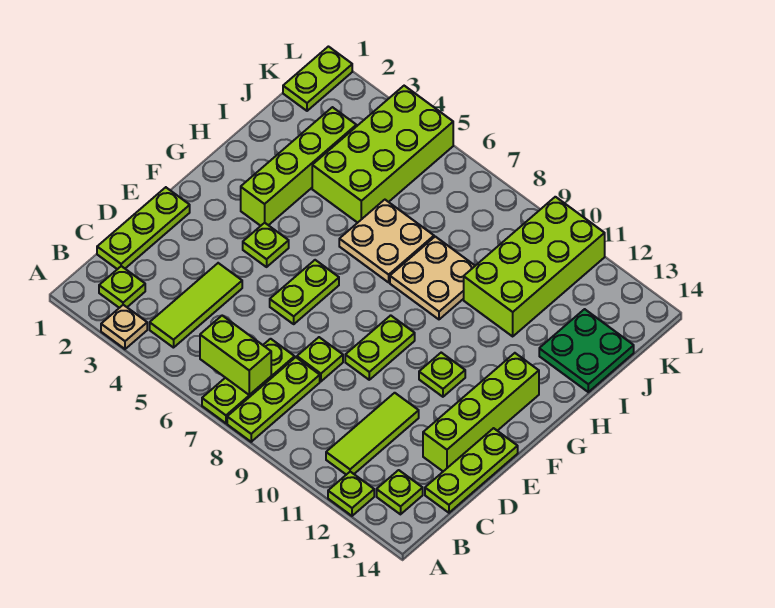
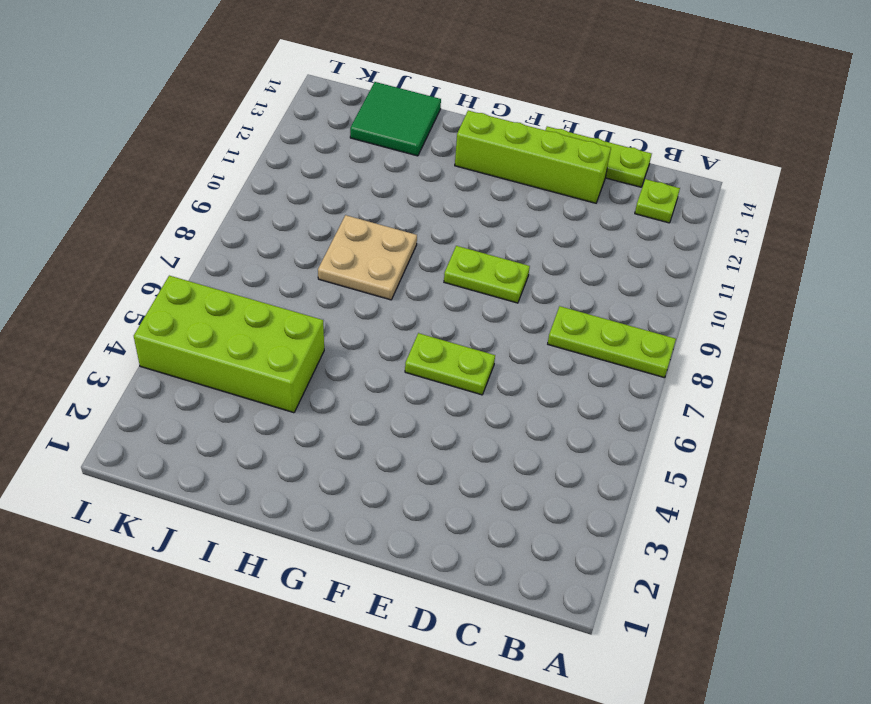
green tile I13:J14 level 1 -> green plate I13:J14 level 1
none -> tan plate A3 level 1
none -> lime plate A7:C7 level 1
none -> lime plate A12 level 1

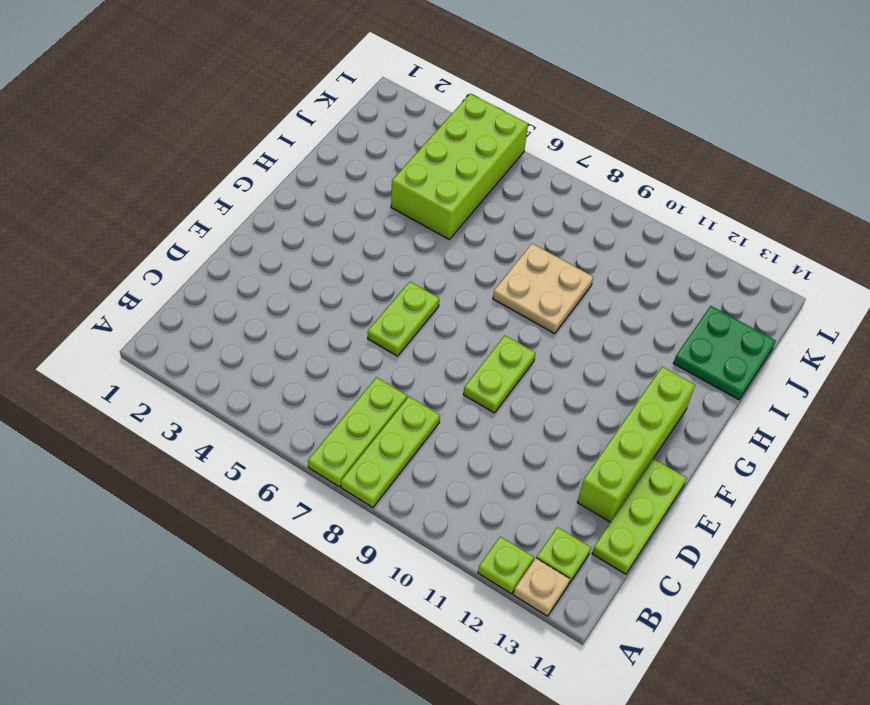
tan plate A13 level 1 -> tan plate A3 level 1
none -> lime plate B2 level 1
none -> lime tile B4:D4 level 1
none -> lime tile B11:D11 level 1

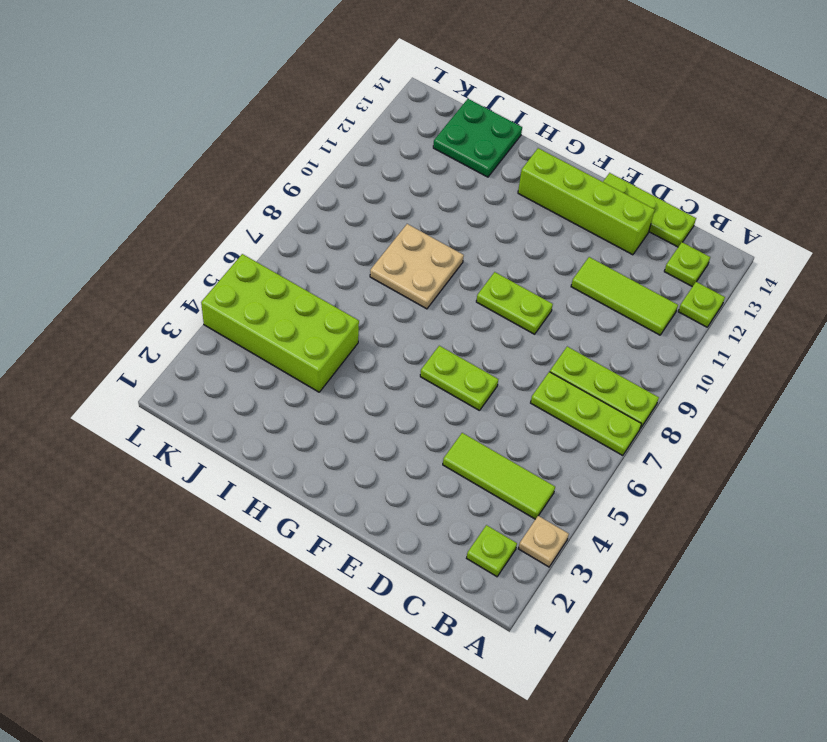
none -> lime plate C1:E1 level 1
none -> lime plate D8 level 1
none -> lime plate F4 level 1

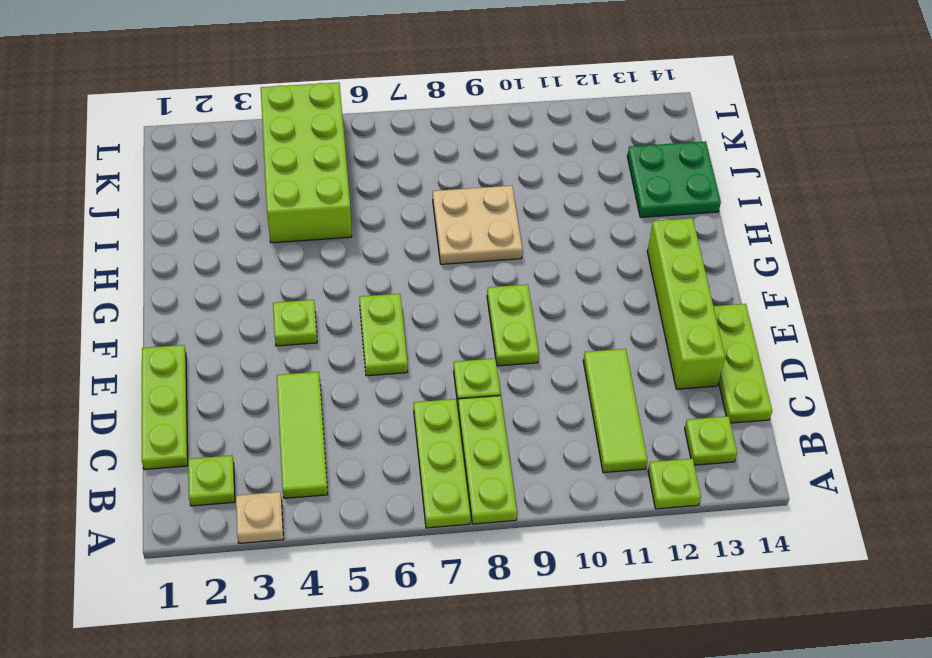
none -> lime plate F11 level 1
none -> lime brick G3:J3 level 1
none -> tan plate H6:I7 level 1

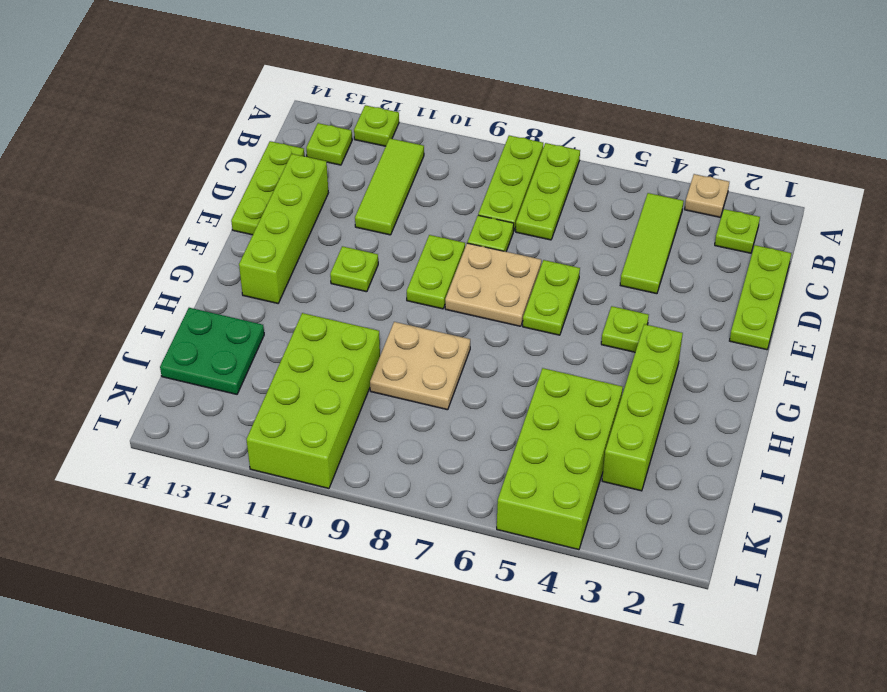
tan plate E7:F8 level 1 -> tan plate H6:I7 level 1
none -> lime plate K1:L1 level 1
none -> lime brick B6:B7 level 2

